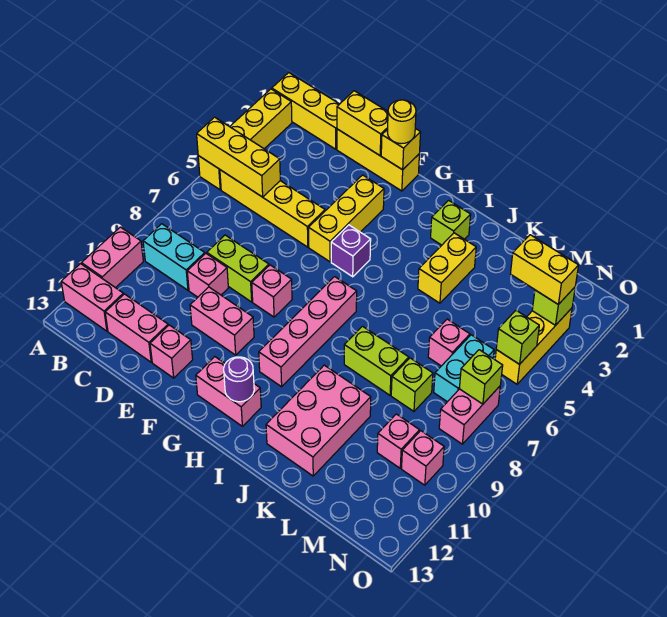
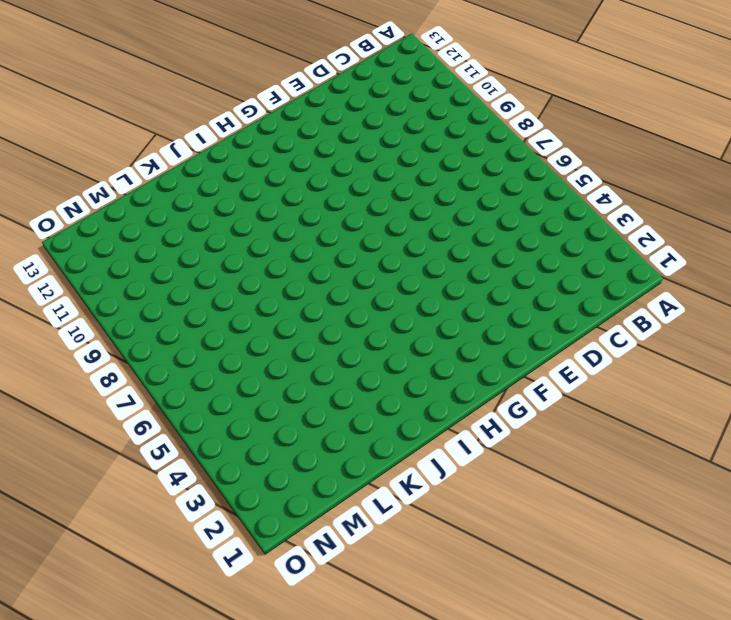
none -> yellow brick A1:C1 level 1
none -> yellow brick A2:A5 level 1
none -> pink brick A10:A11 level 1
none -> pink brick A12:B12 level 1

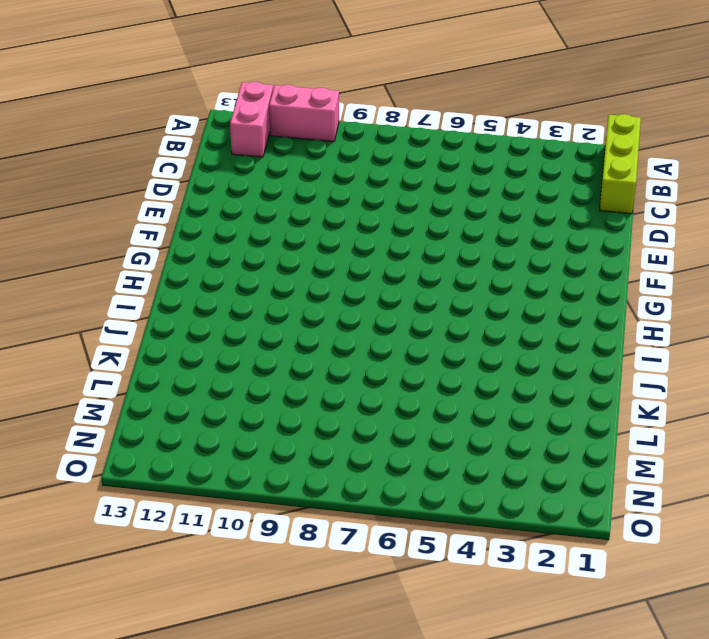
lime brick A1:C1 level 1 -> yellow brick A1:C1 level 1
none -> yellow brick A2:A5 level 1
none -> yellow brick B5:E5 level 1
none -> cyan brick B9:C9 level 1
none -> pink brick C12:D12 level 1

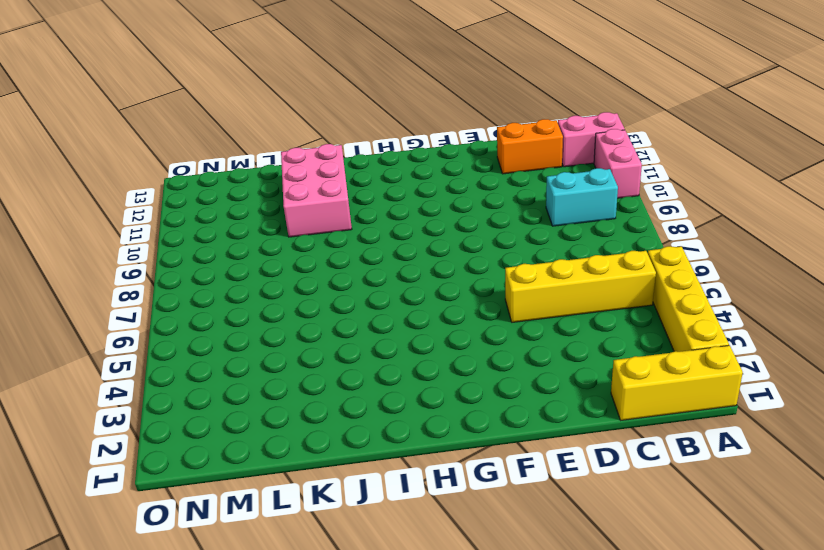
orange brick C12:D12 level 1 -> pink brick C12:D12 level 1
none -> yellow brick D1:F1 level 1
none -> lime brick D8:E8 level 1
none -> pink brick D9 level 1
none -> pink brick E10:F10 level 1

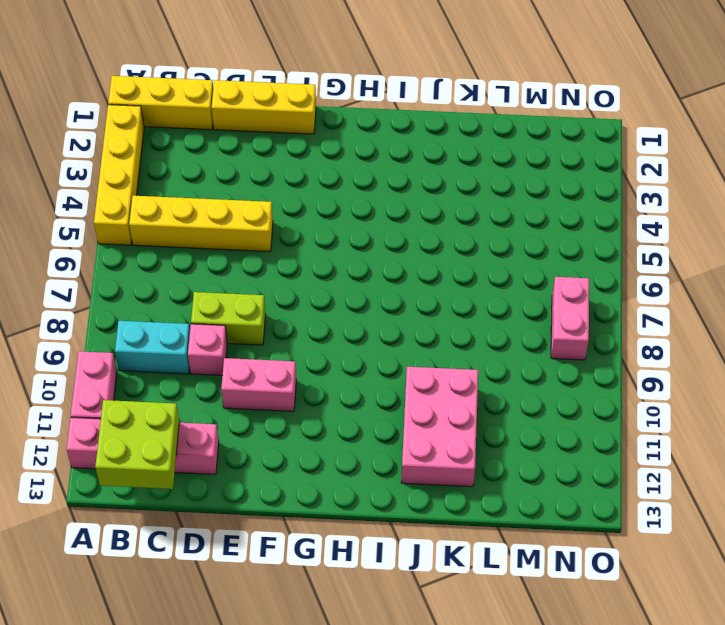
lime brick B12:C13 level 2 -> none
none -> pink brick E12 level 1
none -> yellow brick F3:F5 level 1
none -> pink brick F8 level 1
none -> purple brick G5 level 1

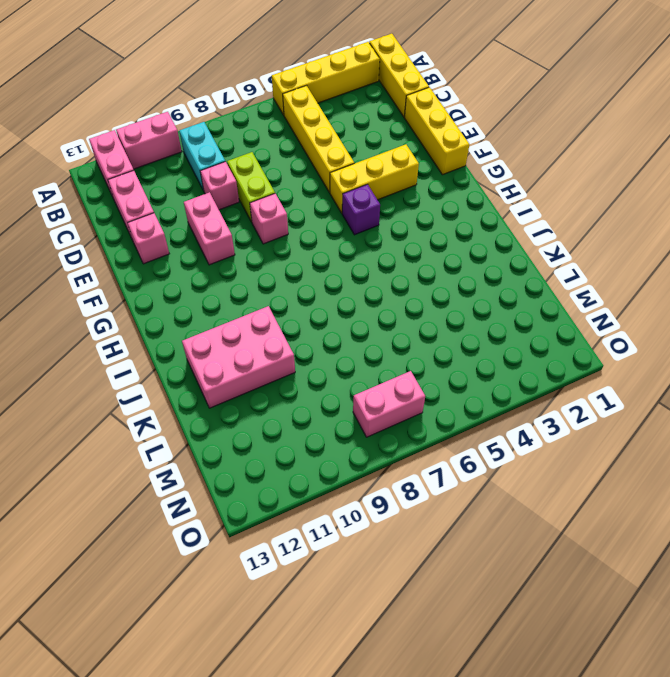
none -> pink brick G12:H12 level 1
none -> pink brick H7:H10 level 1
none -> lime brick I2 level 1
none -> yellow brick J3:J4 level 1

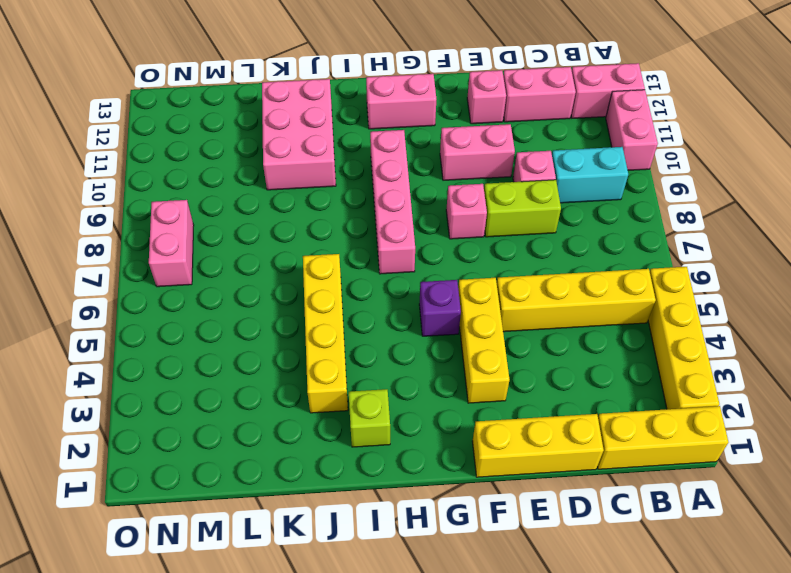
yellow brick J3:J6 level 1 -> yellow brick J3:J4 level 1
none -> lime brick J8:K8 level 1
none -> pink brick L6 level 1
none -> lime brick L8 level 1
none -> cyan brick M6:M7 level 1

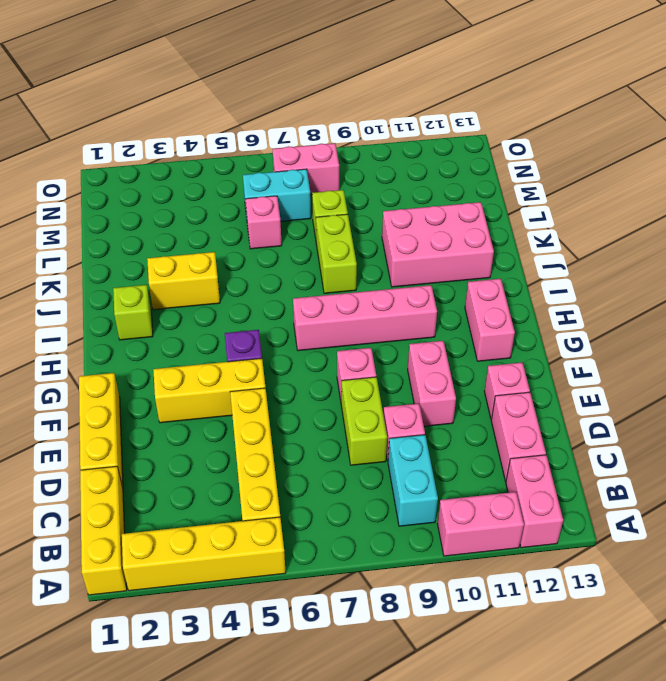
none -> pink brick M10 level 1
none -> yellow brick N3:N5 level 1
none -> pink brick N10 level 1
none -> yellow brick A5:C5 level 2

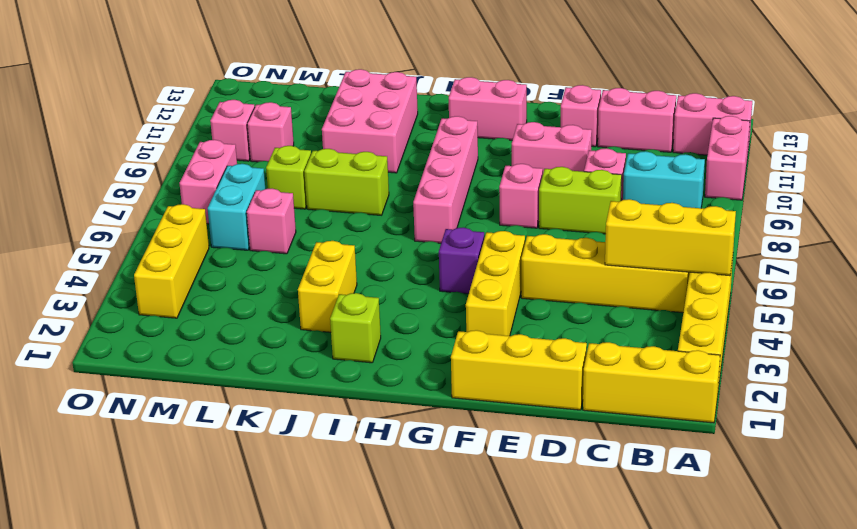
none -> yellow brick D1:E1 level 2
none -> yellow brick F1 level 2
none -> purple round brick H12 level 2
none -> lime brick N3 level 2

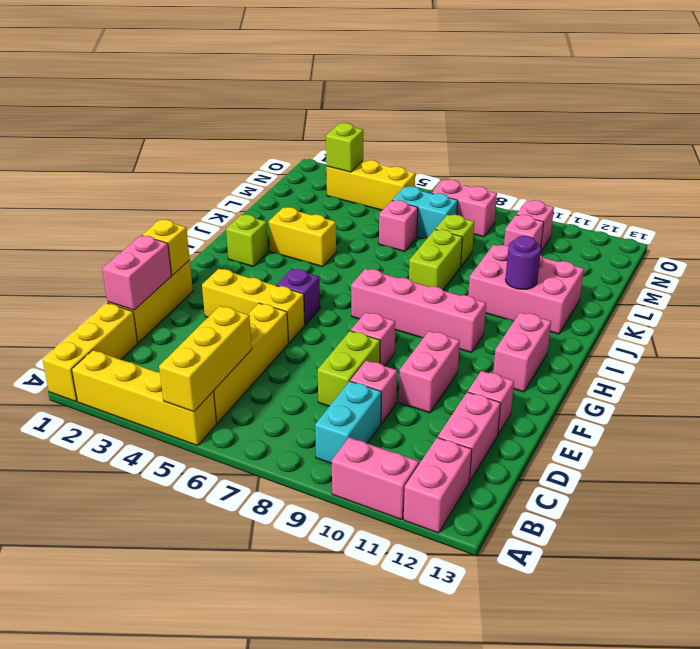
pink brick D1:E1 level 2 -> yellow brick D1:E1 level 2
purple round brick J11 level 2 -> purple round brick H12 level 2
none -> lime brick N5 level 2
none -> lime brick N7 level 2
none -> yellow round brick F1 level 3
none -> yellow brick M3:N3 level 3

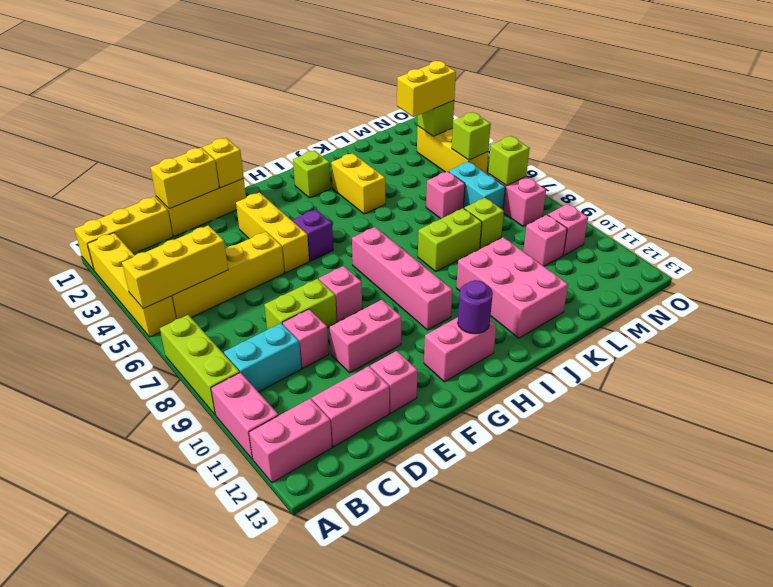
lime brick A7:A9 level 1 -> none
none -> yellow round brick F1 level 3

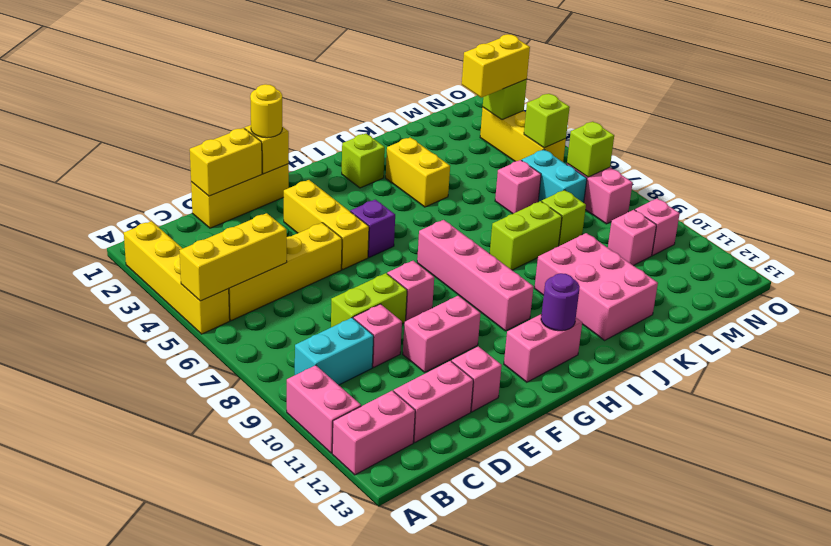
none -> yellow brick A1:C1 level 1

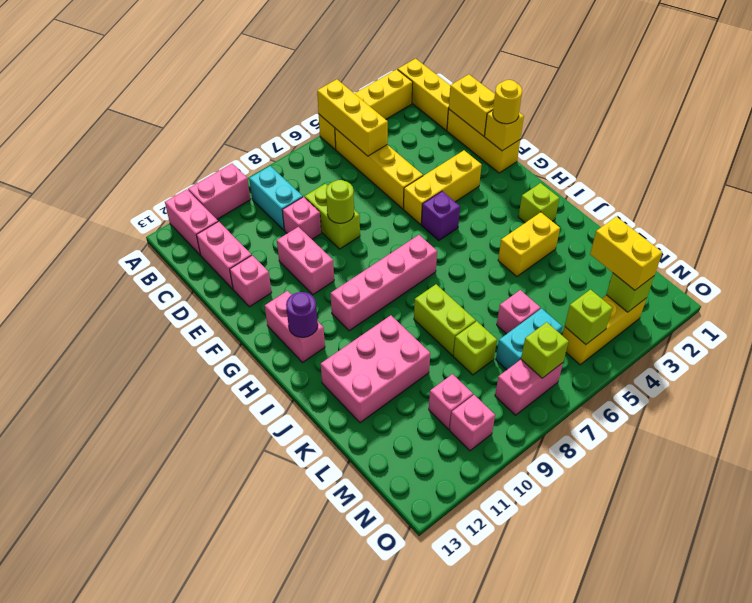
lime round brick E8 level 2 -> none
none -> pink brick F8 level 1

